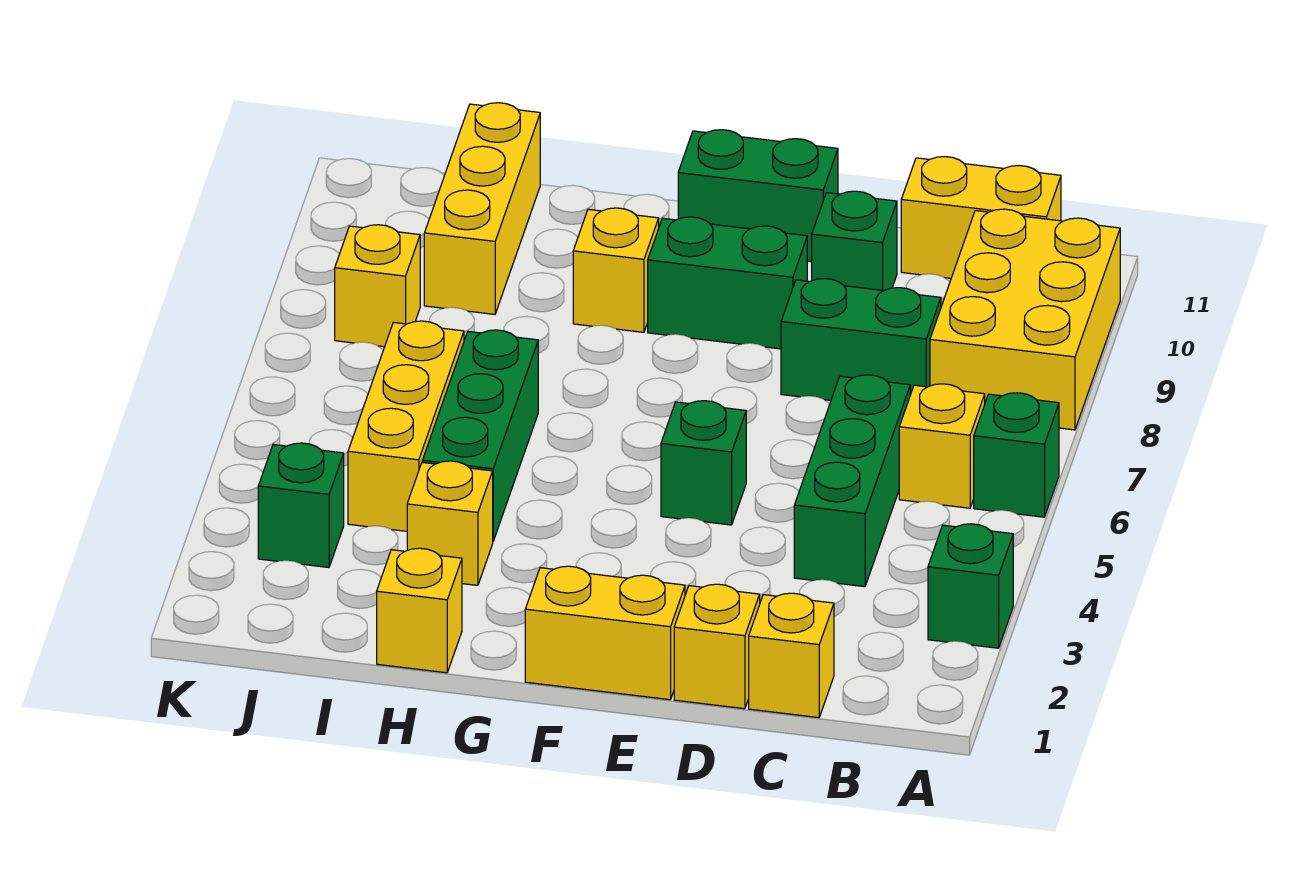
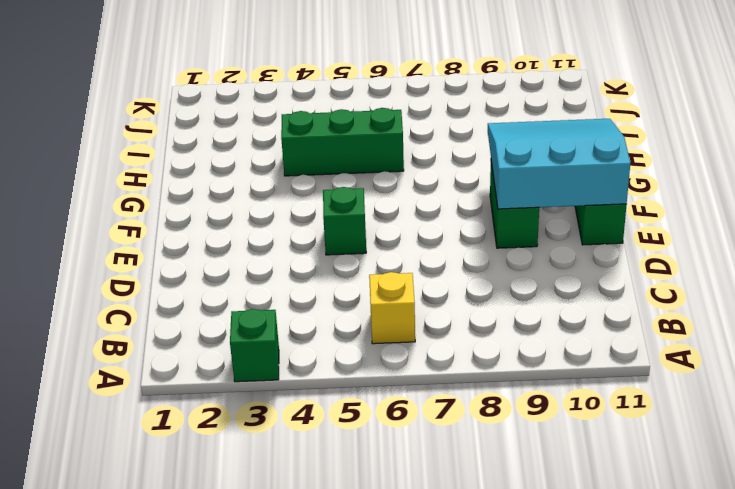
cyan slope E9:G11 level 2 top E -> none
none -> green brick A6 level 1
none -> yellow brick A8:B10 level 1
none -> yellow brick B11:C11 level 1

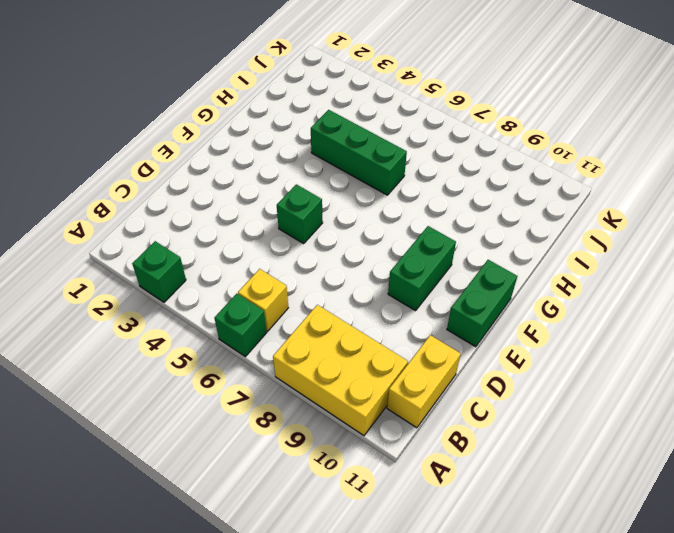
none -> yellow brick C1 level 1
none -> green brick C4:C6 level 1
none -> green brick C8:D8 level 1

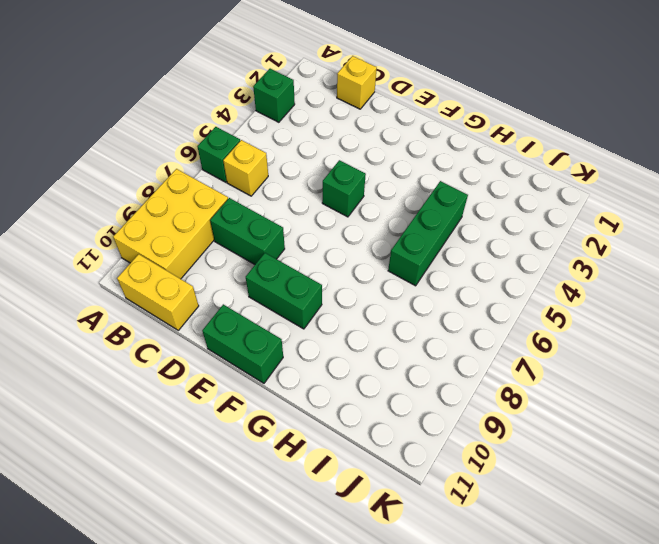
none -> green brick C4:C6 level 1
none -> yellow brick D1 level 1
none -> green brick D10 level 1

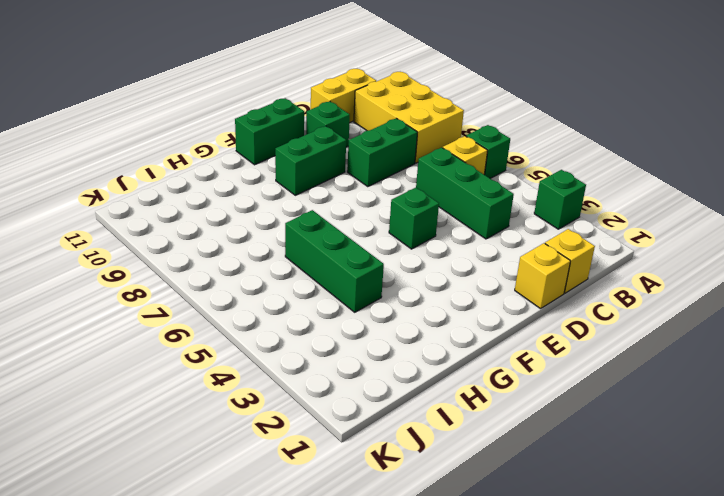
none -> yellow brick E1:F1 level 1
none -> yellow brick G9 level 1
none -> yellow brick H1 level 1

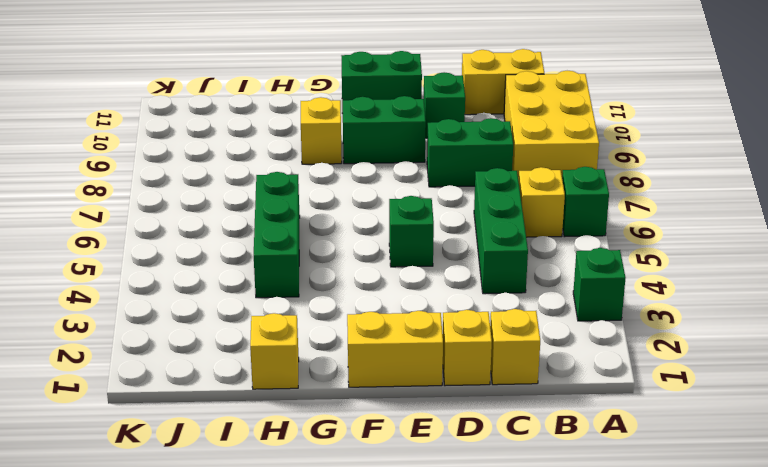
none -> yellow brick H3 level 1
none -> yellow brick I4:I6 level 1
none -> yellow brick I9:I11 level 1

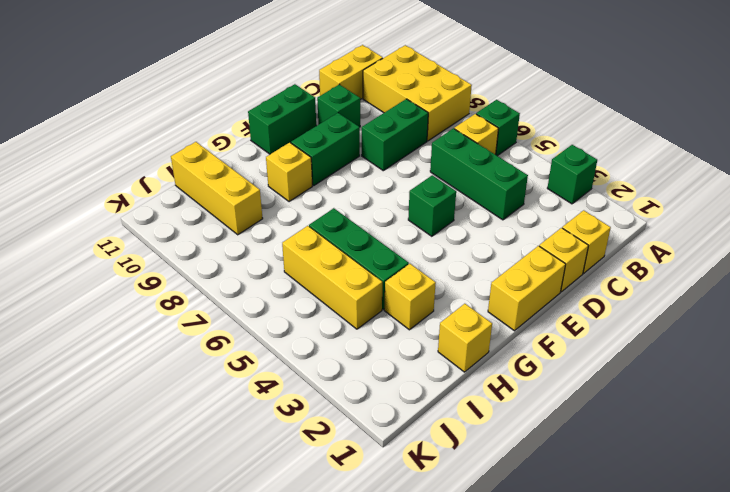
none -> green brick J3 level 1
none -> yellow brick J8 level 1

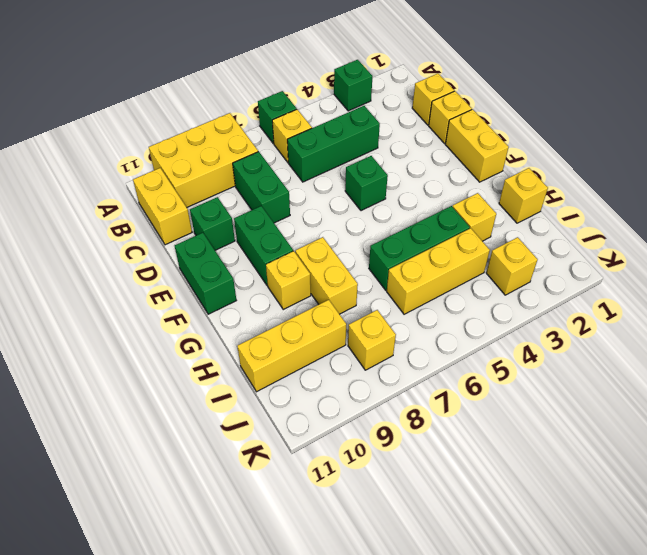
yellow brick G8:H8 level 1 -> none
yellow brick J3 level 1 -> green brick J3 level 1

